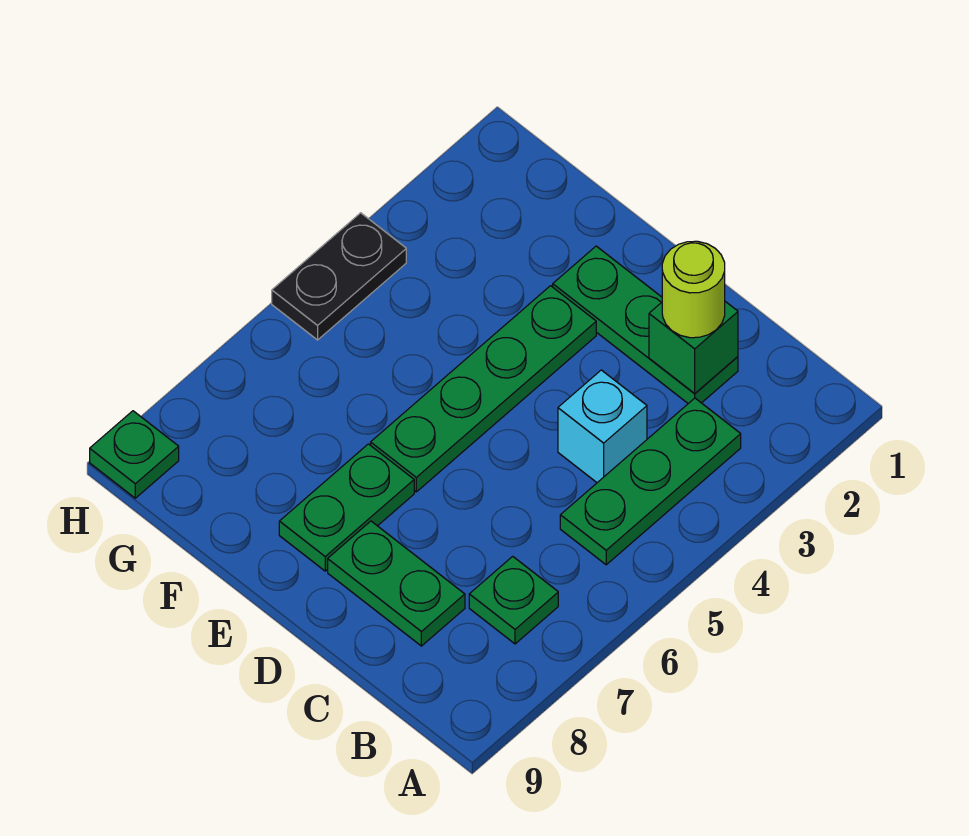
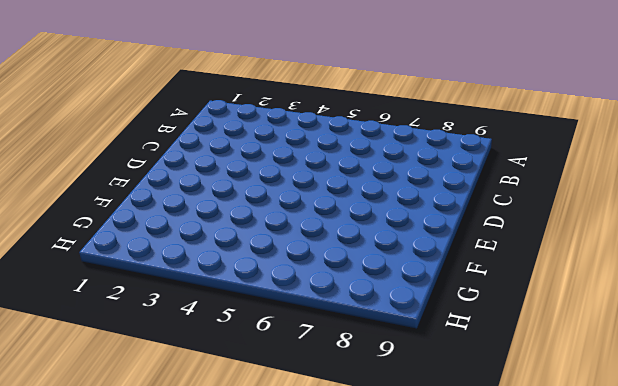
none -> green plate B3:B5 level 1
none -> green plate B7 level 1

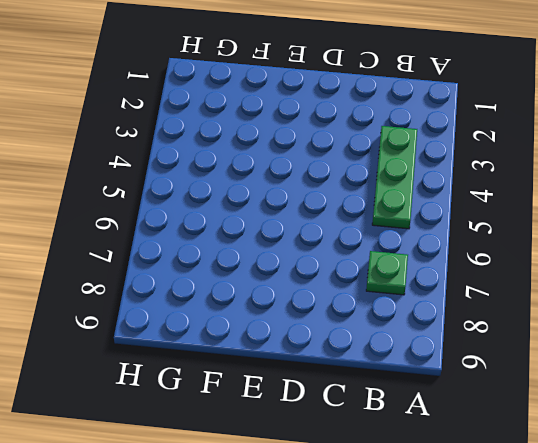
none -> green plate C2:E2 level 1
none -> cyan brick C4 level 1

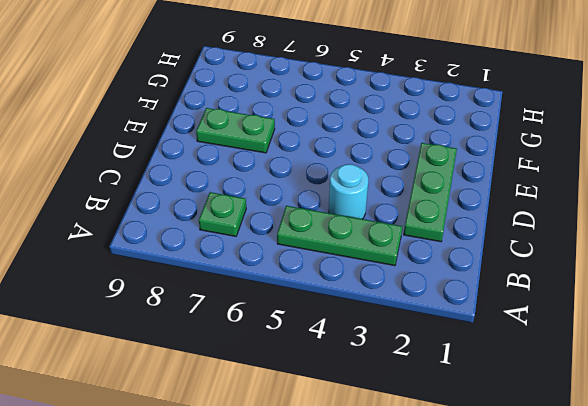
cyan round brick C4 level 1 -> cyan brick C4 level 1
none -> green plate C8:D8 level 1
none -> green plate E3:E6 level 1

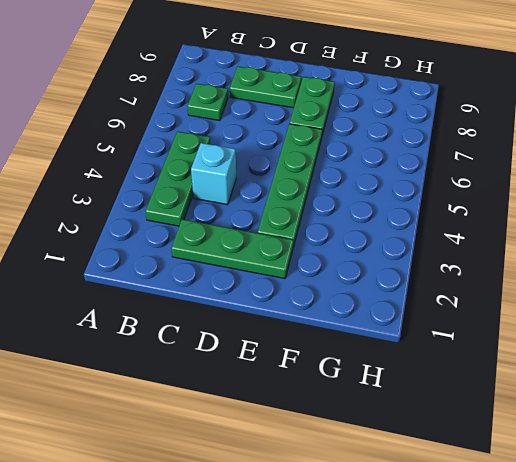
none -> black plate H4:H5 level 1
none -> green plate H9 level 1

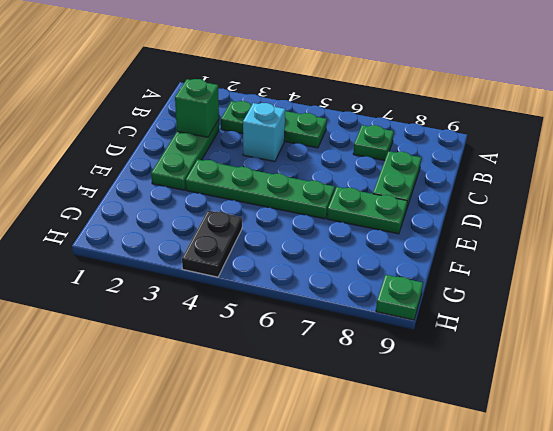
black plate G4:H4 level 1 -> black plate H4:H5 level 1
none -> lime round brick C2 level 3

